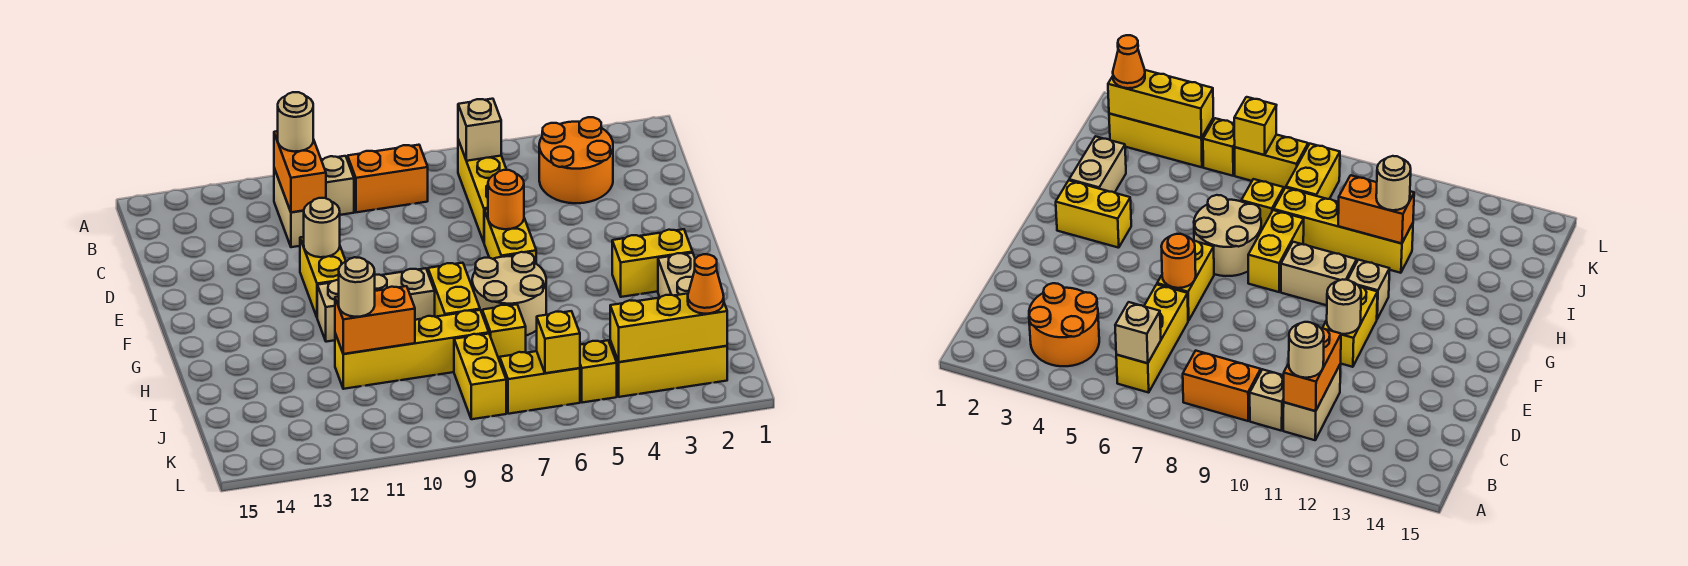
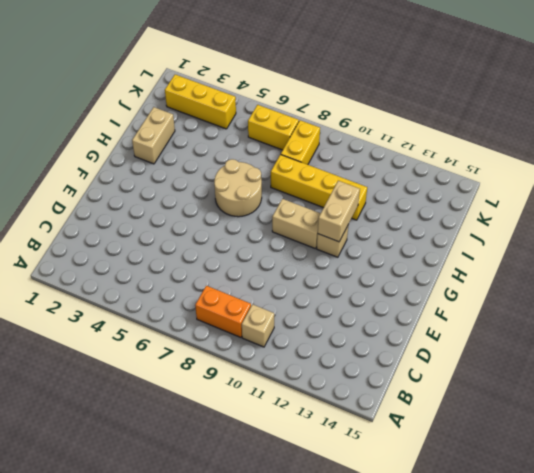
tan brick G11:H11 level 2 -> tan brick B11:C11 level 1
none -> orange round brick B3:C4 level 1
none -> yellow brick B6:D6 level 1
none -> yellow brick E6:F6 level 1

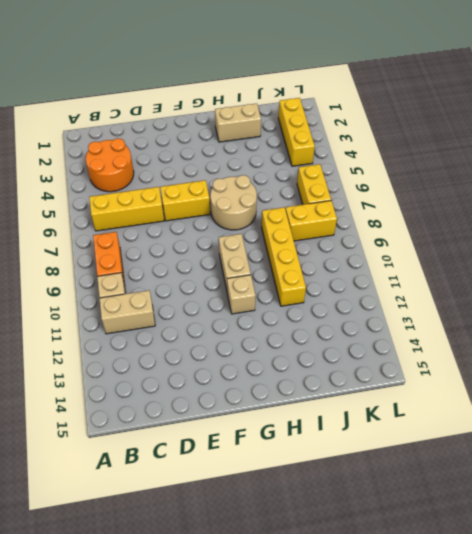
none -> yellow brick E11:F11 level 1
none -> yellow brick G2:G3 level 1
none -> yellow brick G8:H8 level 1

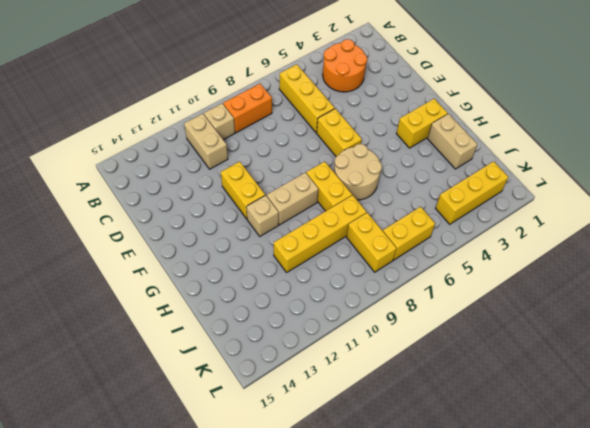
none -> yellow brick I7 level 1
none -> yellow brick K5 level 1
none -> tan brick B6 level 2

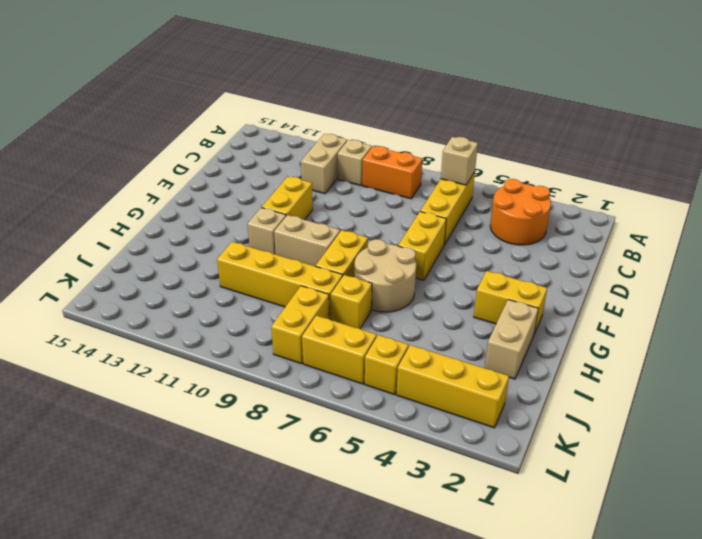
none -> orange brick B11:C11 level 2
none -> orange round brick E6 level 2
none -> tan round brick E11 level 2

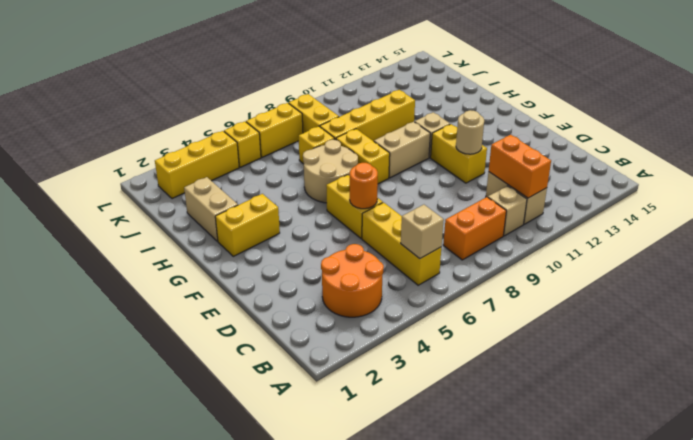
none -> orange brick I10:I11 level 2
none -> yellow brick K2:K4 level 2
none -> yellow brick K6 level 2

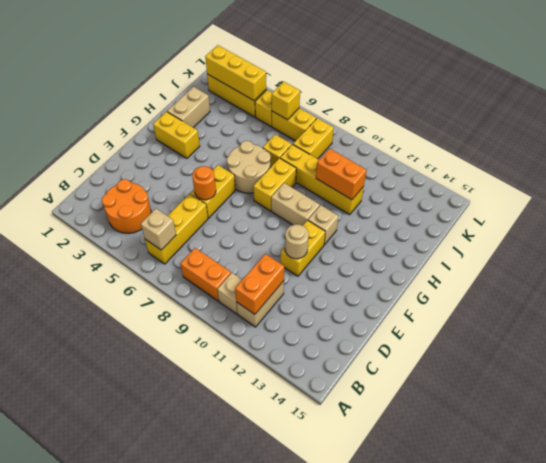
none -> tan round brick B11 level 3
none -> tan round brick I11 level 3
none -> orange cone K2 level 3

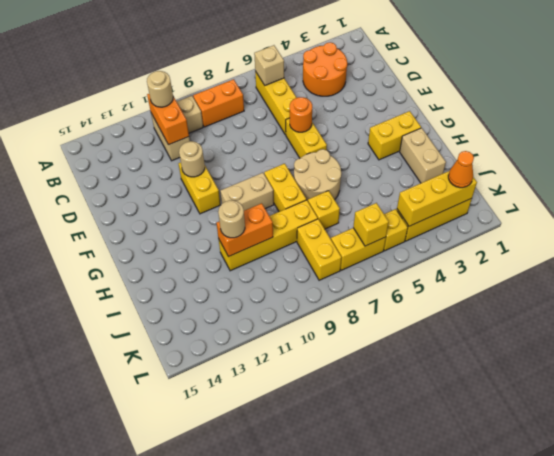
none -> tan brick G11 level 1

